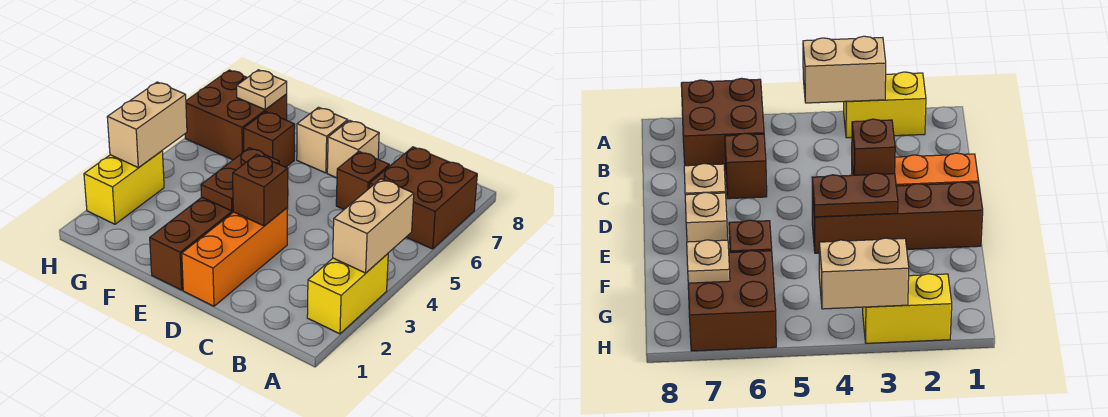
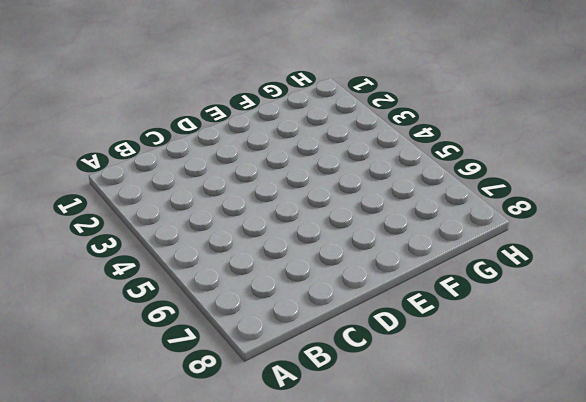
none -> yellow brick A2:A3 level 1
none -> brown brick A6:B7 level 1
none -> brown brick C6 level 1

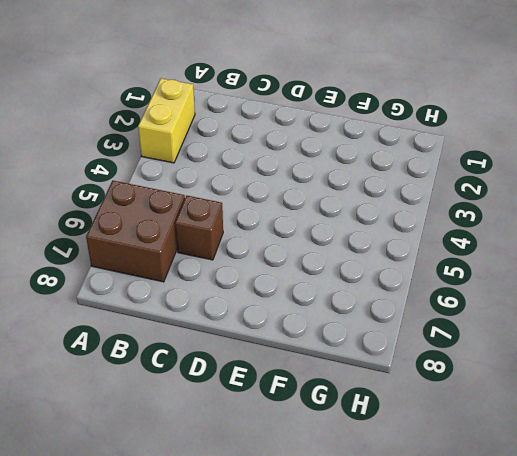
none -> orange brick D1:D3 level 1
none -> tan brick D7 level 1
none -> brown brick E1:E4 level 1

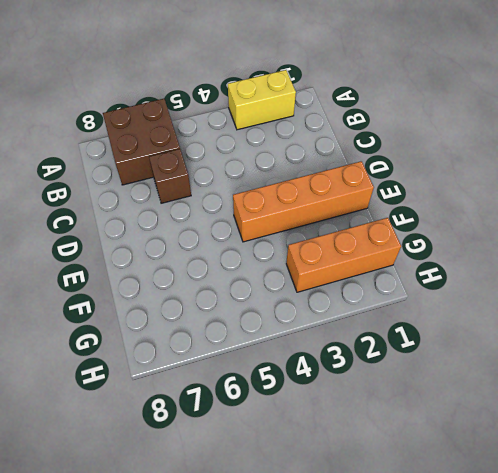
orange brick E1:E4 level 1 -> brown brick E1:E4 level 1
orange brick G1:G3 level 1 -> orange brick D1:D3 level 1
none -> tan brick D7 level 1
none -> tan brick E7 level 1
none -> brown brick F6 level 1

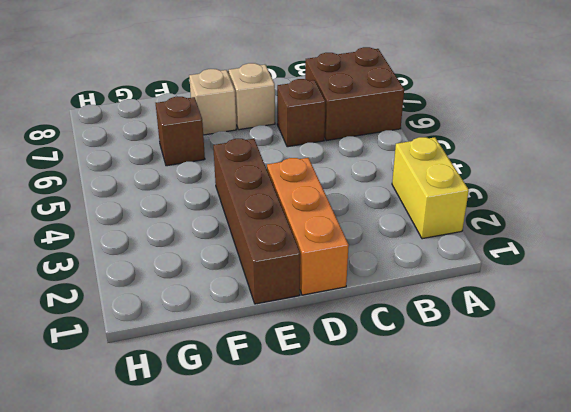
none -> brown brick G6:H7 level 1
none -> yellow brick H2:H3 level 1
none -> tan brick A3:A4 level 2

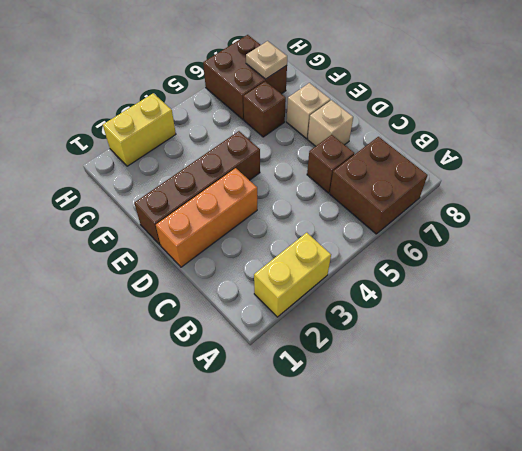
none -> tan brick A3:A4 level 2
none -> brown brick D3 level 2
none -> brown plate E3:E4 level 2

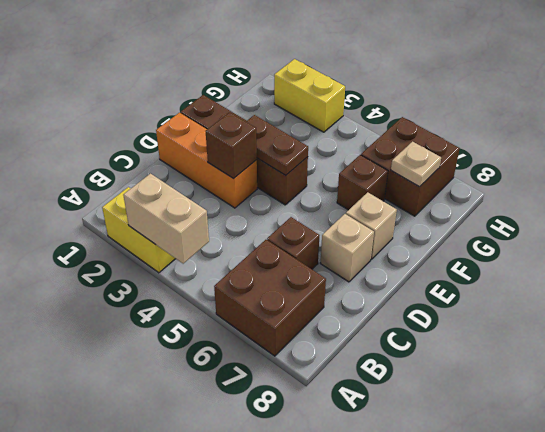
none -> tan brick H3:H4 level 2

